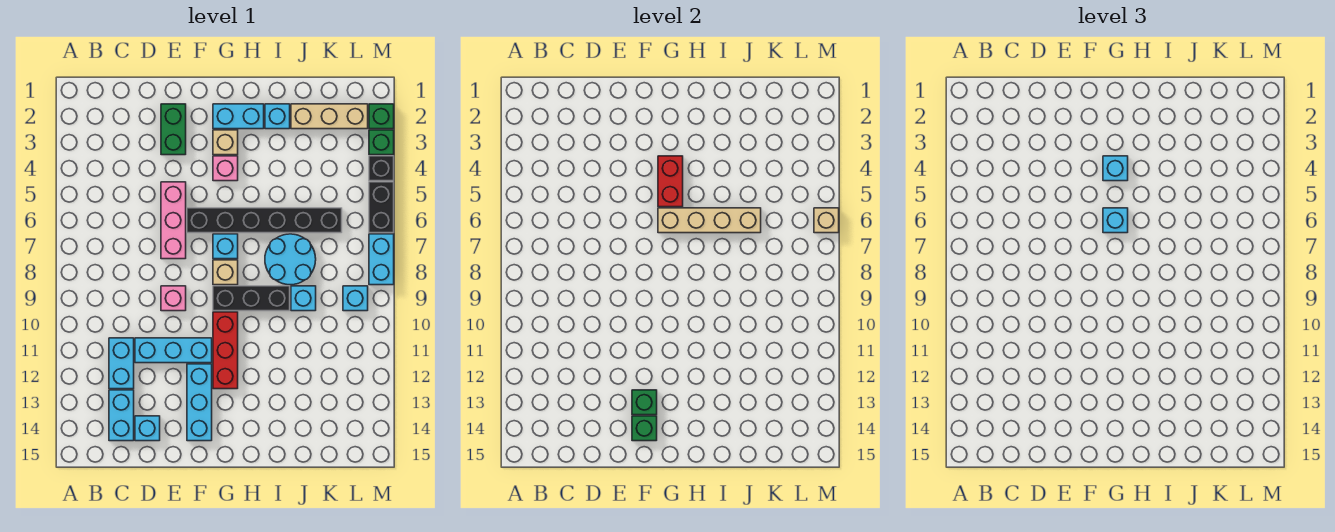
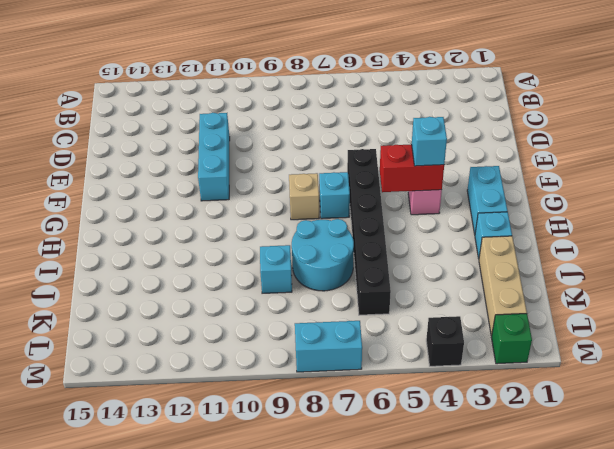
none -> cyan brick C11:C12 level 1
none -> cyan brick C13:C14 level 1
none -> cyan brick D14 level 1
none -> green brick E2:E3 level 1

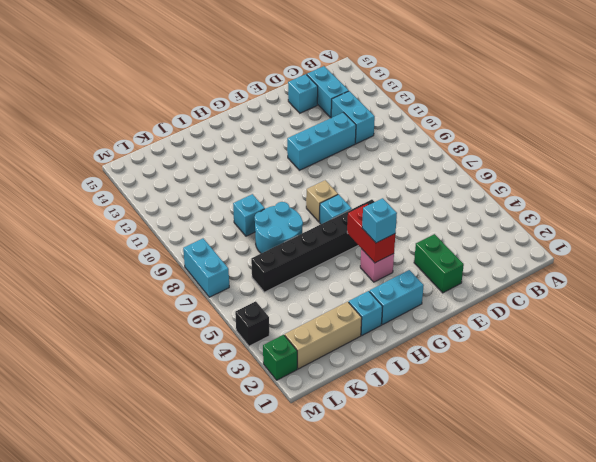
none -> pink brick E5:E7 level 1
none -> pink brick E9 level 1
none -> cyan brick F12:F14 level 1
none -> tan brick G3 level 1

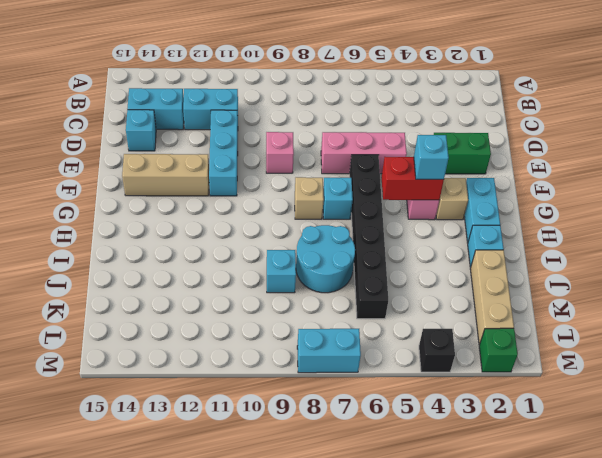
tan brick F12:F14 level 1 -> cyan brick F12:F14 level 1
none -> black brick G9:I9 level 1
none -> red brick G10:G12 level 1
none -> cyan brick L9 level 1
none -> green brick M3 level 1

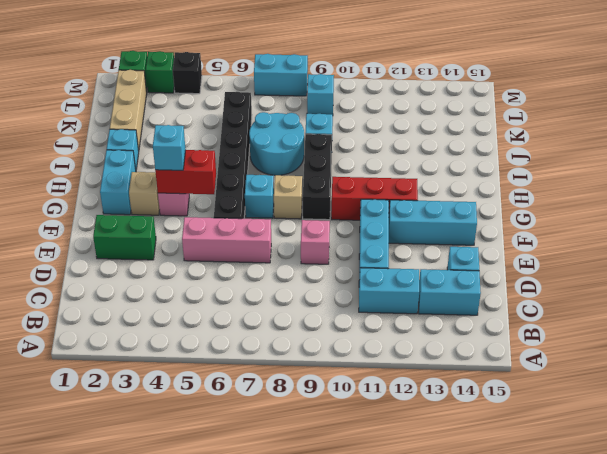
none -> black brick M5:M6 level 1
none -> green brick F13 level 2
none -> green brick F14 level 2
none -> tan brick G6:J6 level 2

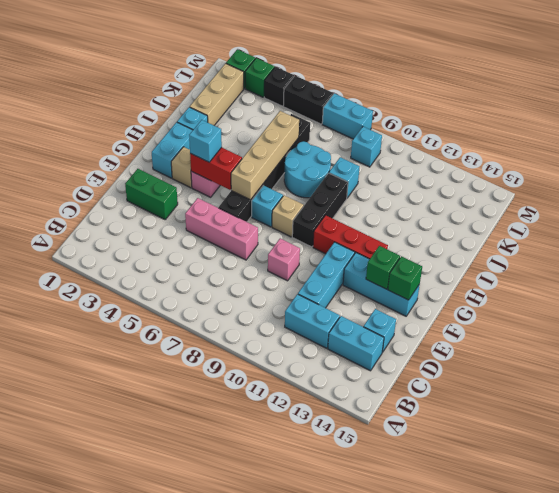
none -> tan brick M6 level 2
none -> cyan brick G6 level 3

